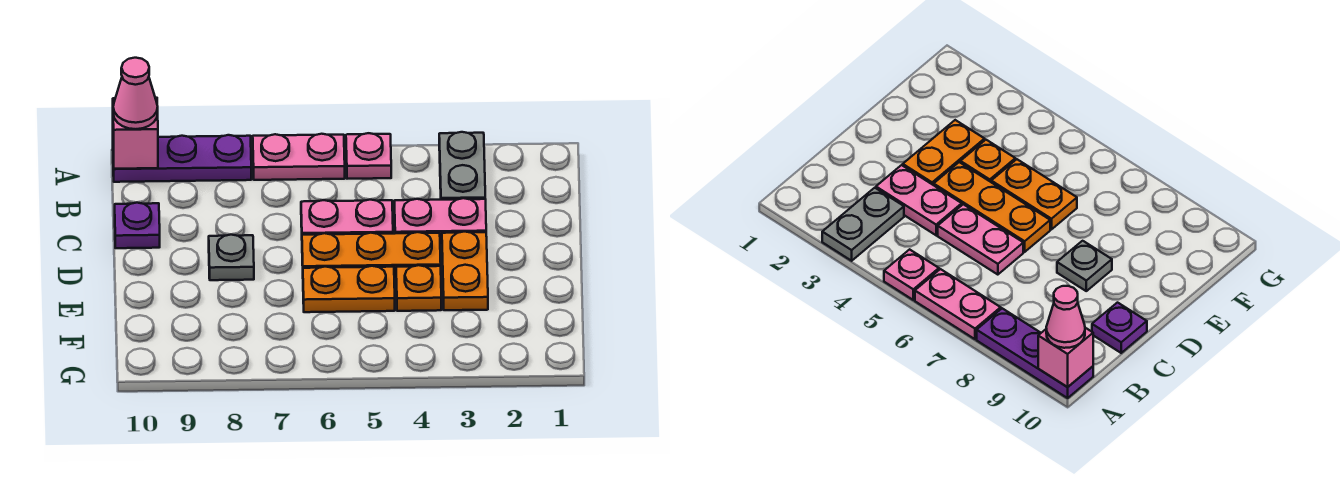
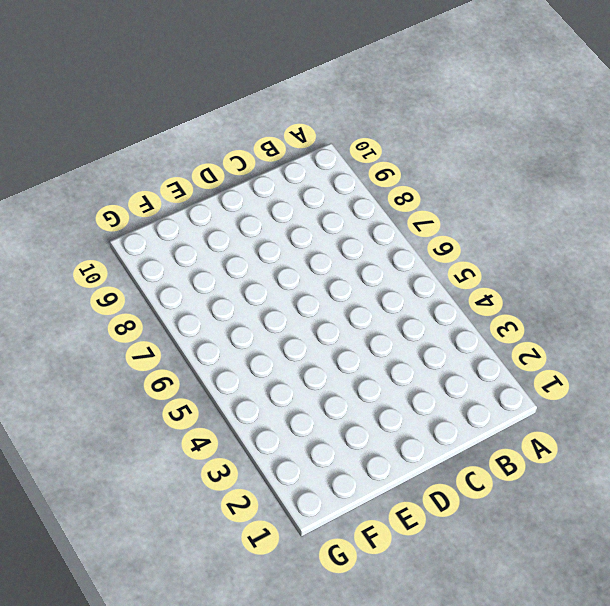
none -> grey plate A3:B3 level 1
none -> pink plate A5 level 1
none -> pink plate A6:A7 level 1

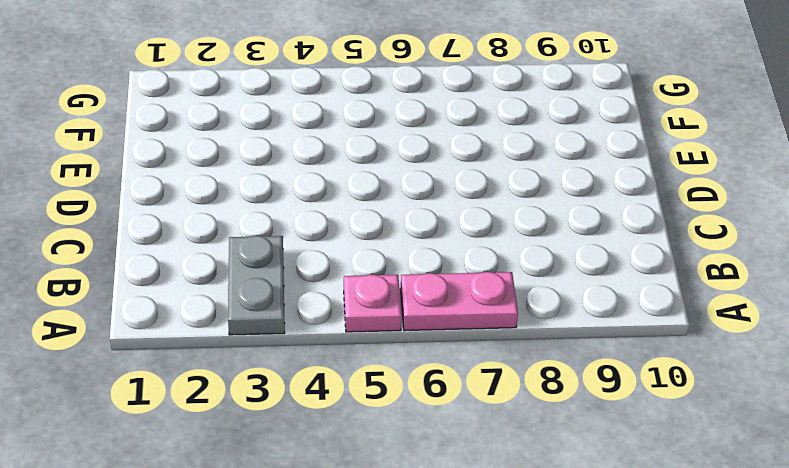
none -> purple plate A8:A10 level 1
none -> pink plate C3:C4 level 1
none -> pink plate C5:C6 level 1

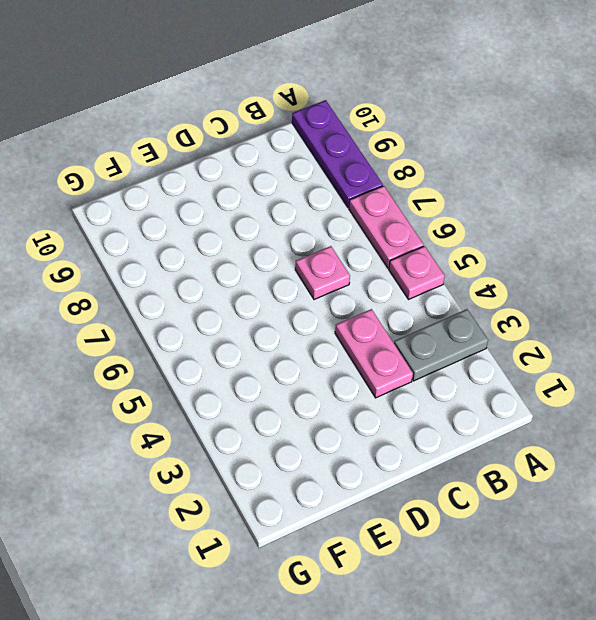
pink plate C6 level 1 -> pink plate C5:C6 level 1
none -> purple plate C10 level 1
none -> orange plate D3:E3 level 1
none -> orange plate D4:D6 level 1

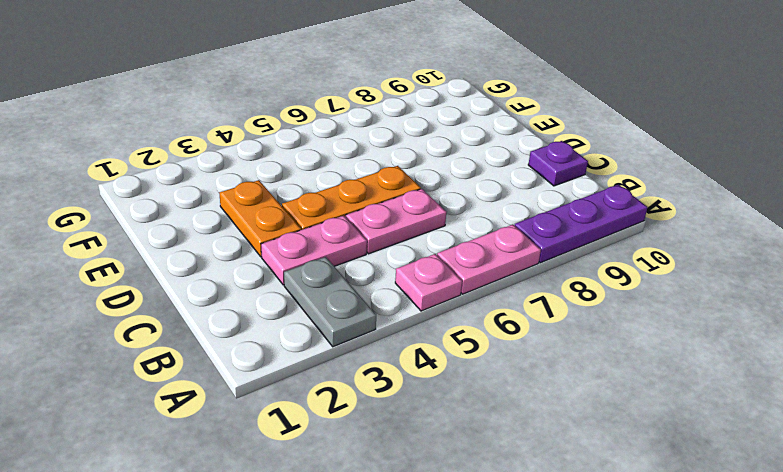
none -> grey plate D8 level 1
none -> orange plate E4 level 1
none -> orange plate E5:E6 level 1

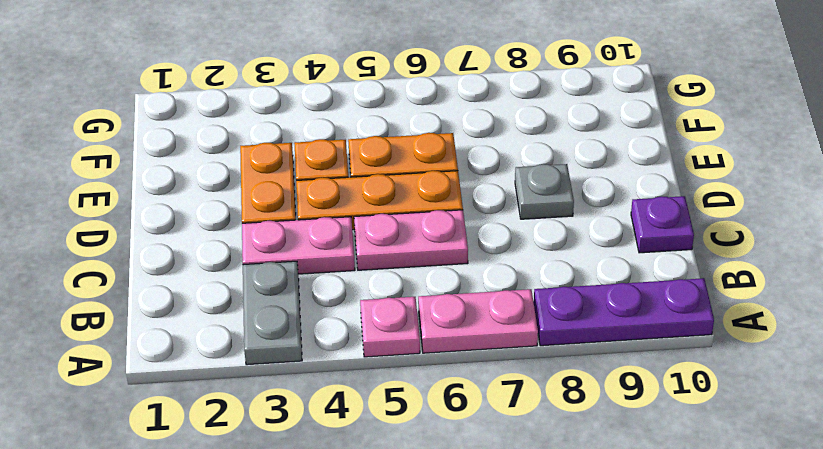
none -> pink brick A10 level 2
none -> pink cone A10 level 3

